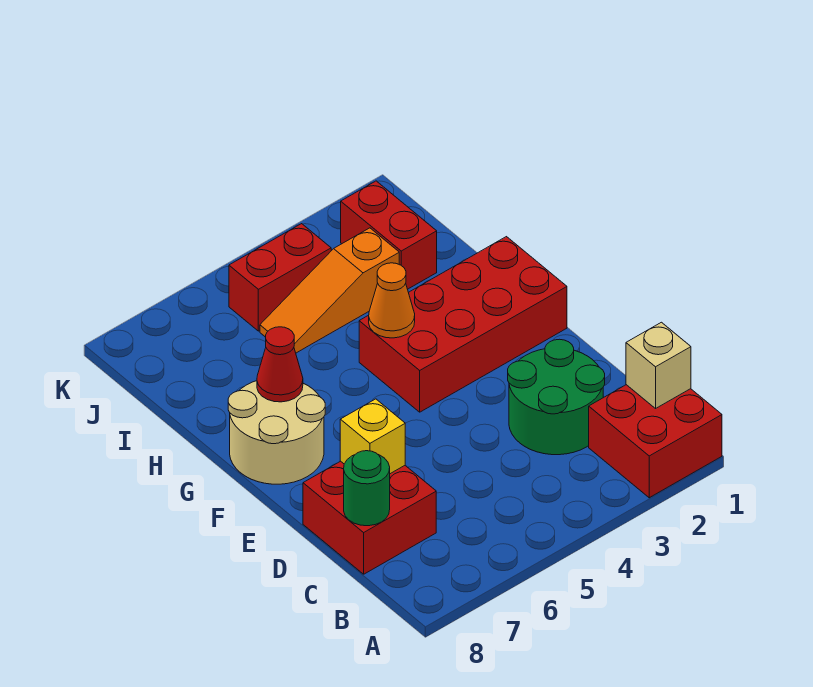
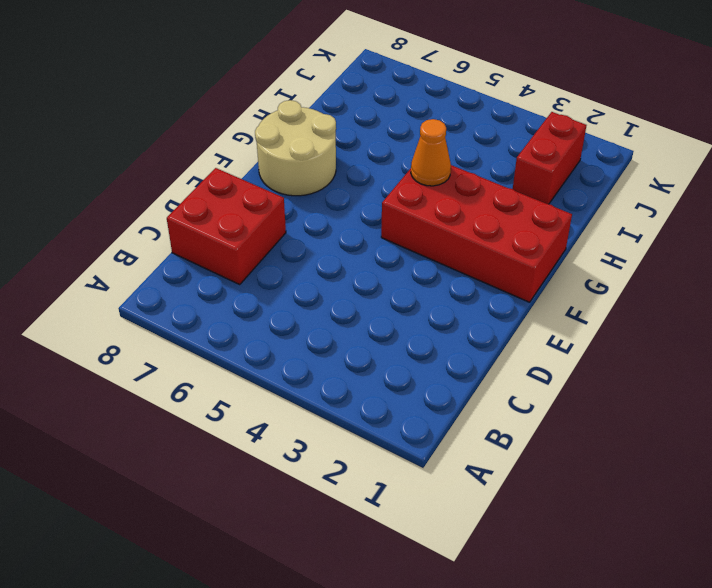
none -> red brick A1:B2 level 1
none -> green round brick C2:D3 level 1
none -> orange slope I3:I5 level 1 top 3

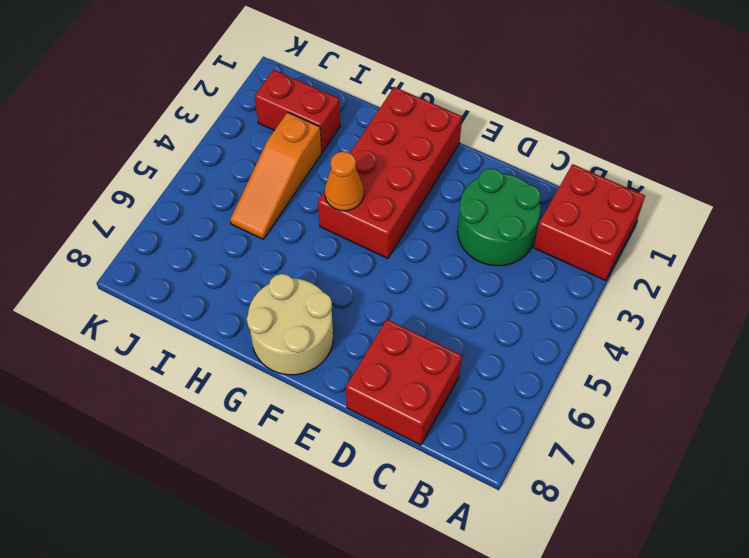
none -> red brick J4:J5 level 1
none -> tan brick B1 level 2
none -> green round brick C8 level 2

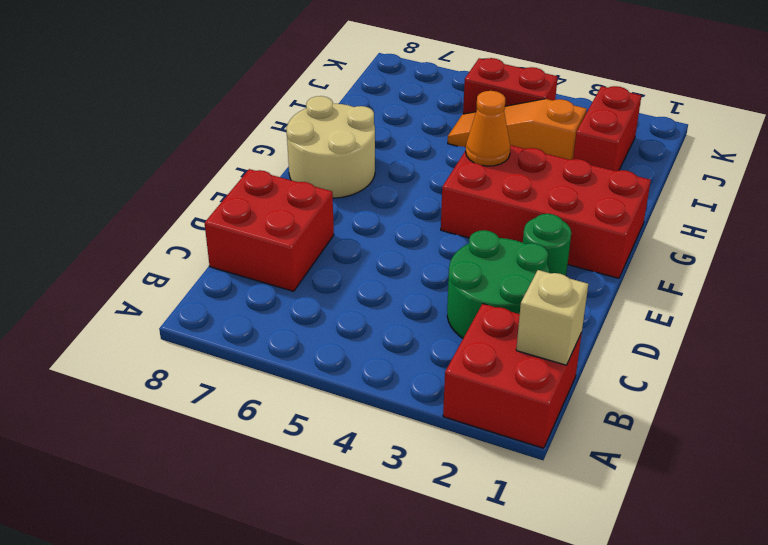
green round brick E2 level 1 -> green round brick C8 level 2
none -> yellow brick D7 level 2
none -> red cone G7 level 2

